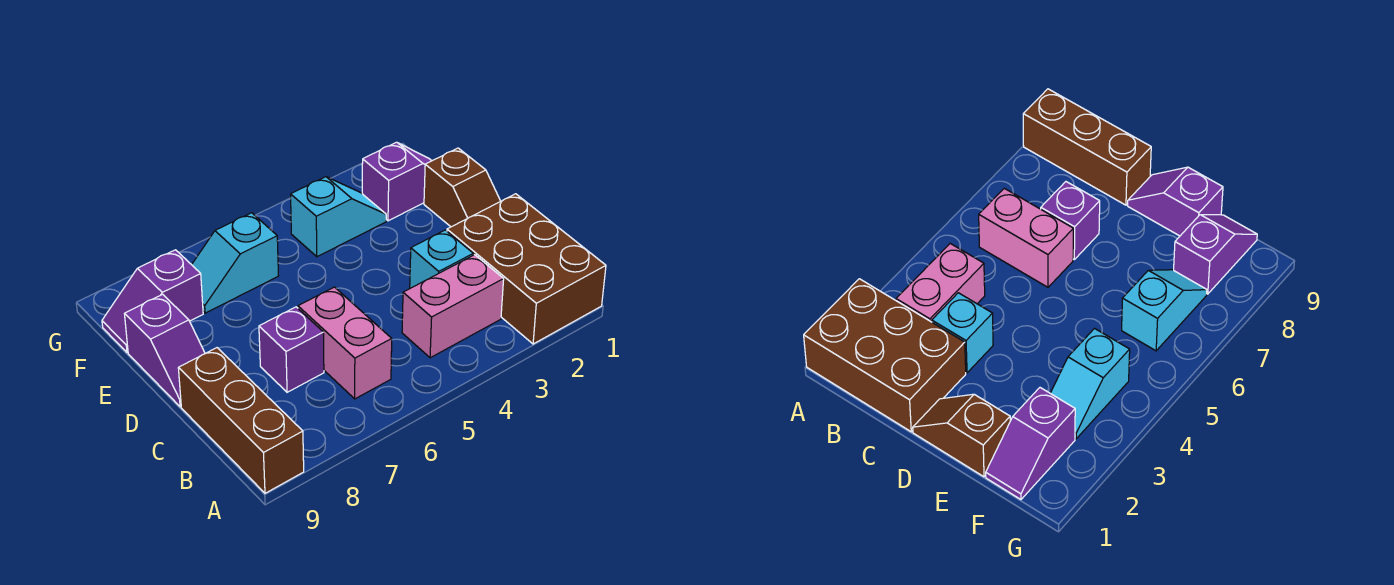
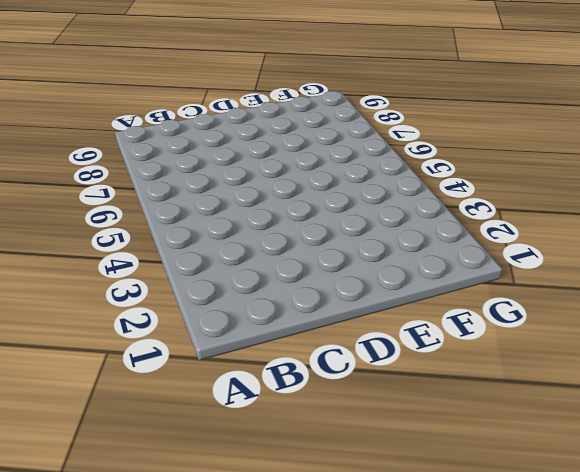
none -> brown brick A1:C2 level 1
none -> brown brick A9:C9 level 1
none -> pink brick B3:B4 level 1

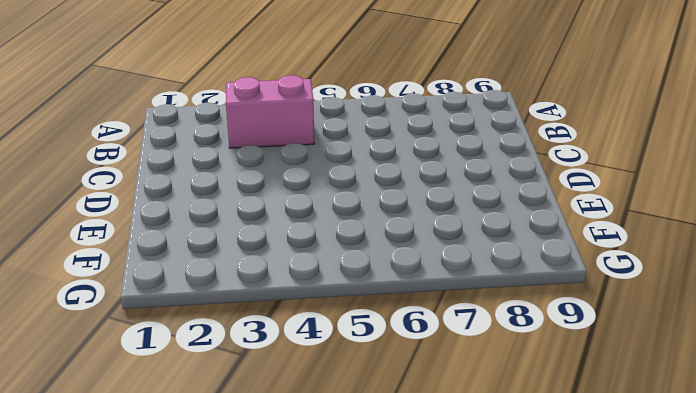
none -> brown brick A1:C2 level 1
none -> brown brick A9:C9 level 1
none -> pink brick B6:C6 level 1

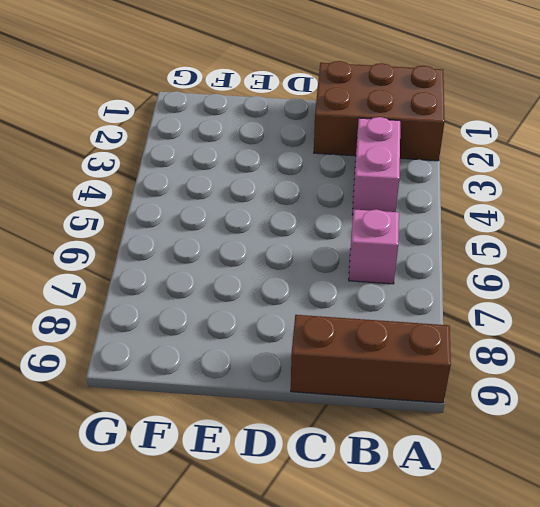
pink brick B6 level 1 -> pink brick B6:C6 level 1
none -> cyan brick C3 level 1
none -> purple brick C7 level 1
none -> brown slope D1:E1 level 1 top E

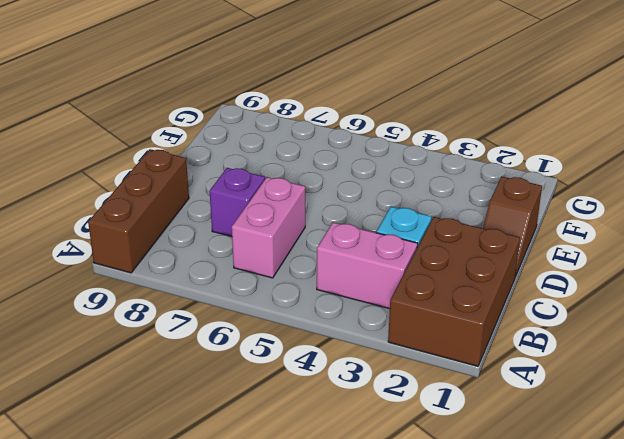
none -> purple slope D9:E9 level 1 top E
none -> purple slope F1:F2 level 1 top 2
none -> cyan slope F3:F4 level 1 top 4

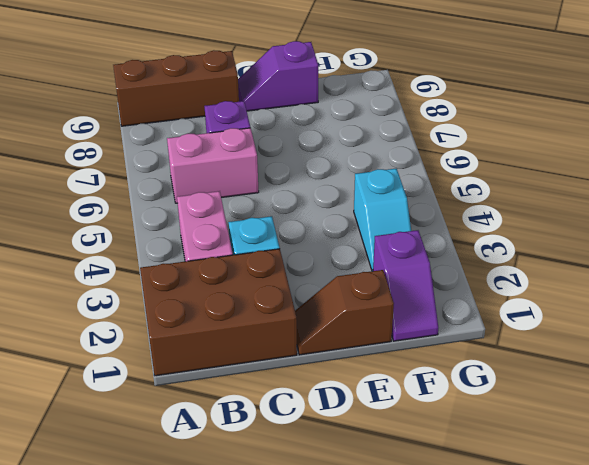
none -> cyan slope F6:F7 level 1 top 6
none -> purple slope F8:F9 level 1 top 8

